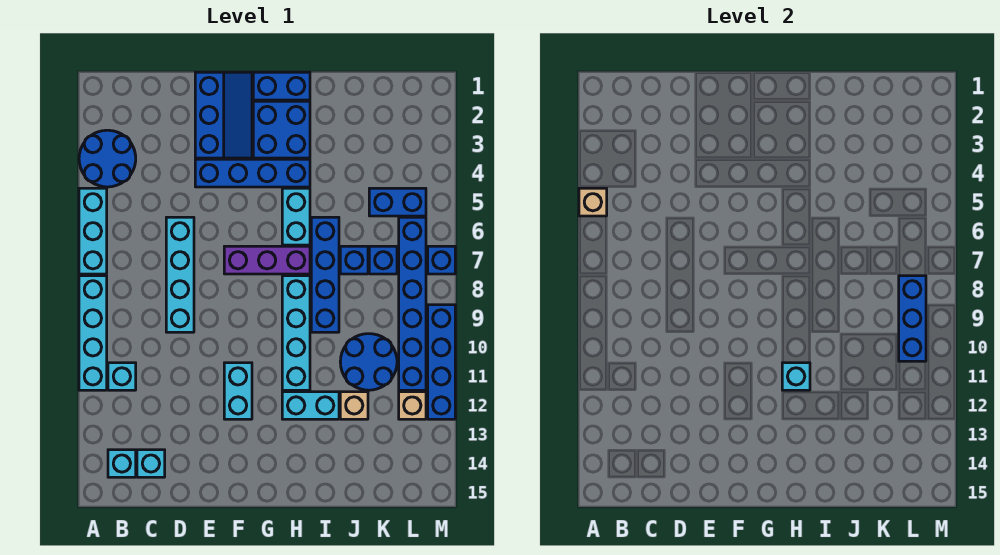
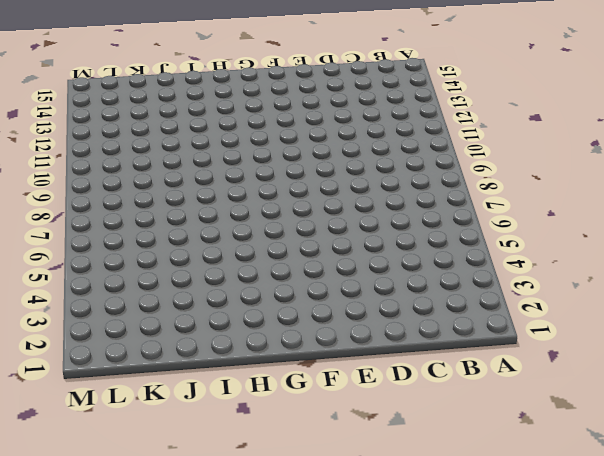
none -> blue round brick A3:B4 level 1
none -> cyan brick A5:A7 level 1
none -> cyan brick A8:A11 level 1

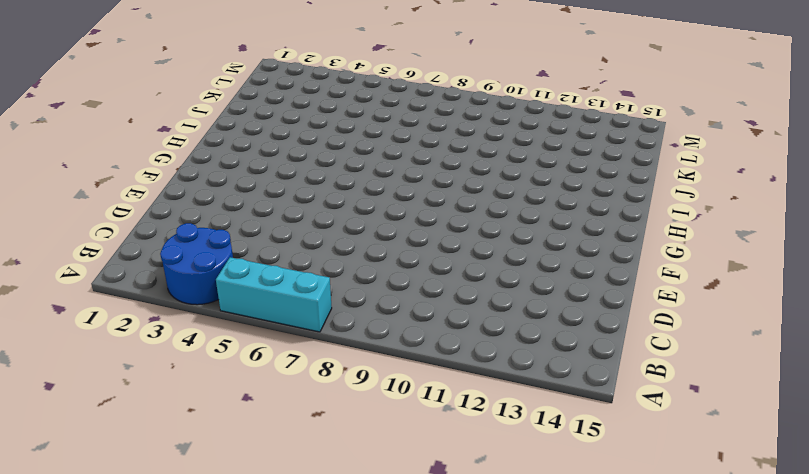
none -> cyan brick A8:A11 level 1
none -> cyan brick B11 level 1
none -> cyan brick B14 level 1

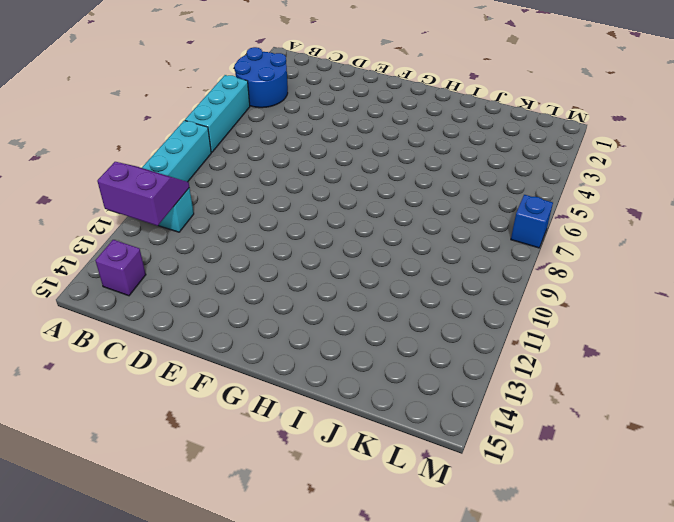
purple slope A11:B12 level 2 top 12 -> none
purple brick B14 level 1 -> cyan brick B14 level 1
none -> cyan brick C14 level 1
none -> cyan brick D6:D9 level 1
none -> blue slope E1:F3 level 1 top E

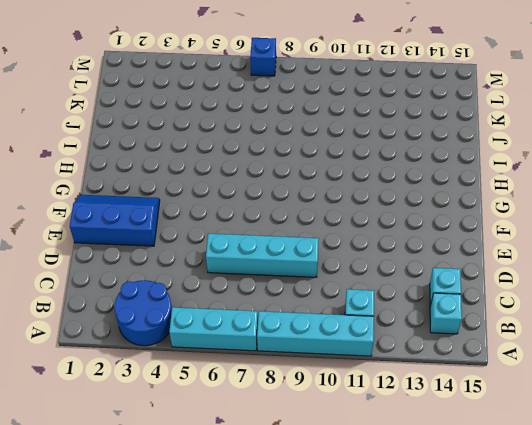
none -> blue brick E4:H4 level 1
none -> purple brick F7:H7 level 1
none -> cyan brick F11:F12 level 1

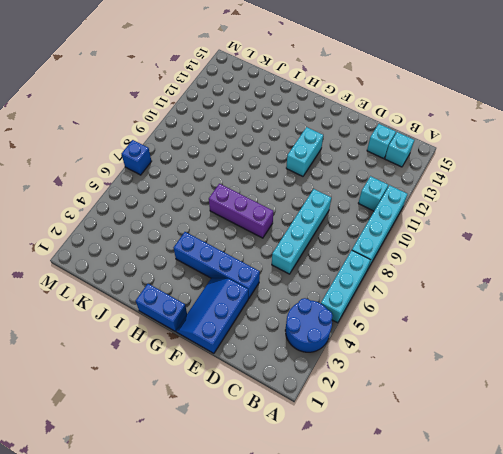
none -> blue brick G2:H3 level 1
none -> cyan brick H5:H6 level 1
none -> cyan brick H8:H11 level 1

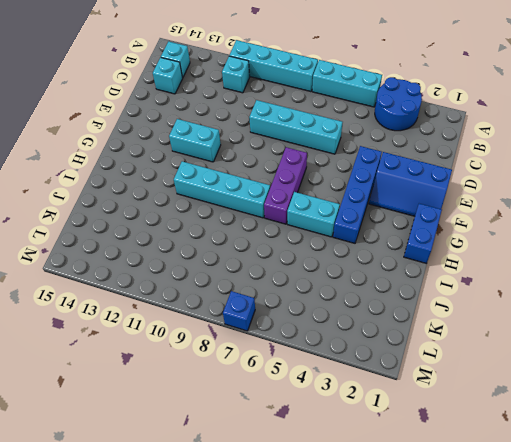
none -> blue brick G2:H3 level 1
none -> cyan brick H12:I12 level 1
none -> blue brick I6:I9 level 1

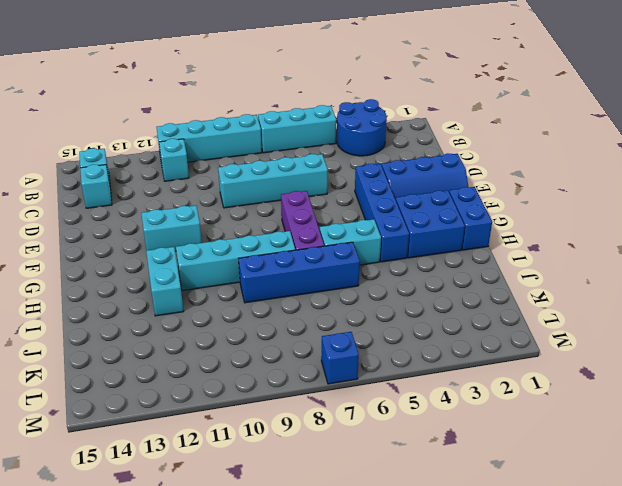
none -> blue brick J7 level 1
none -> blue round brick J10:K11 level 1
none -> tan brick J12 level 1

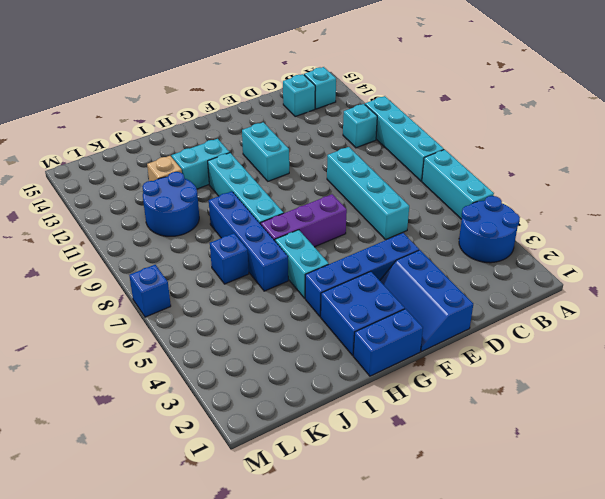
none -> blue brick K5:L5 level 1
none -> blue brick K7 level 1
none -> blue brick L6:L11 level 1

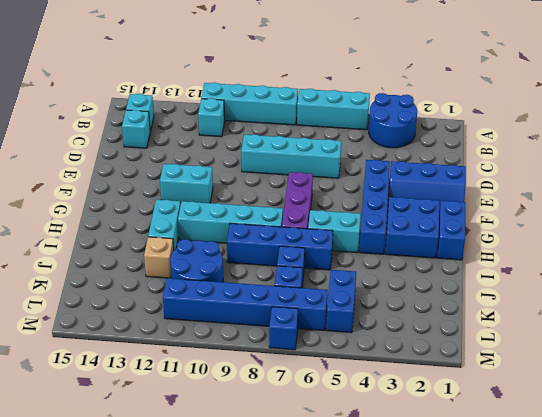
none -> tan brick L12 level 1
none -> blue brick M9:M12 level 1
none -> tan brick A5 level 2

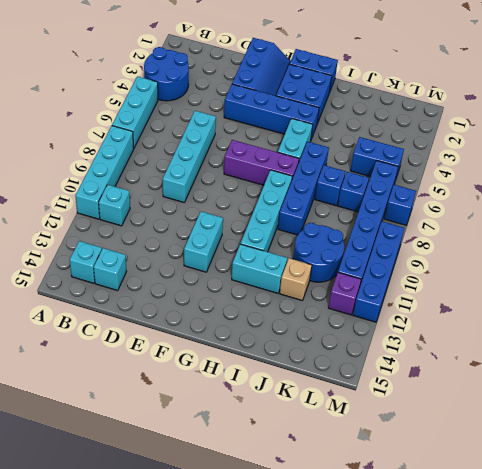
purple brick L12 level 1 -> tan brick L12 level 1
none -> tan brick A5 level 2
none -> cyan brick H11 level 2
none -> blue brick L8:L10 level 2

